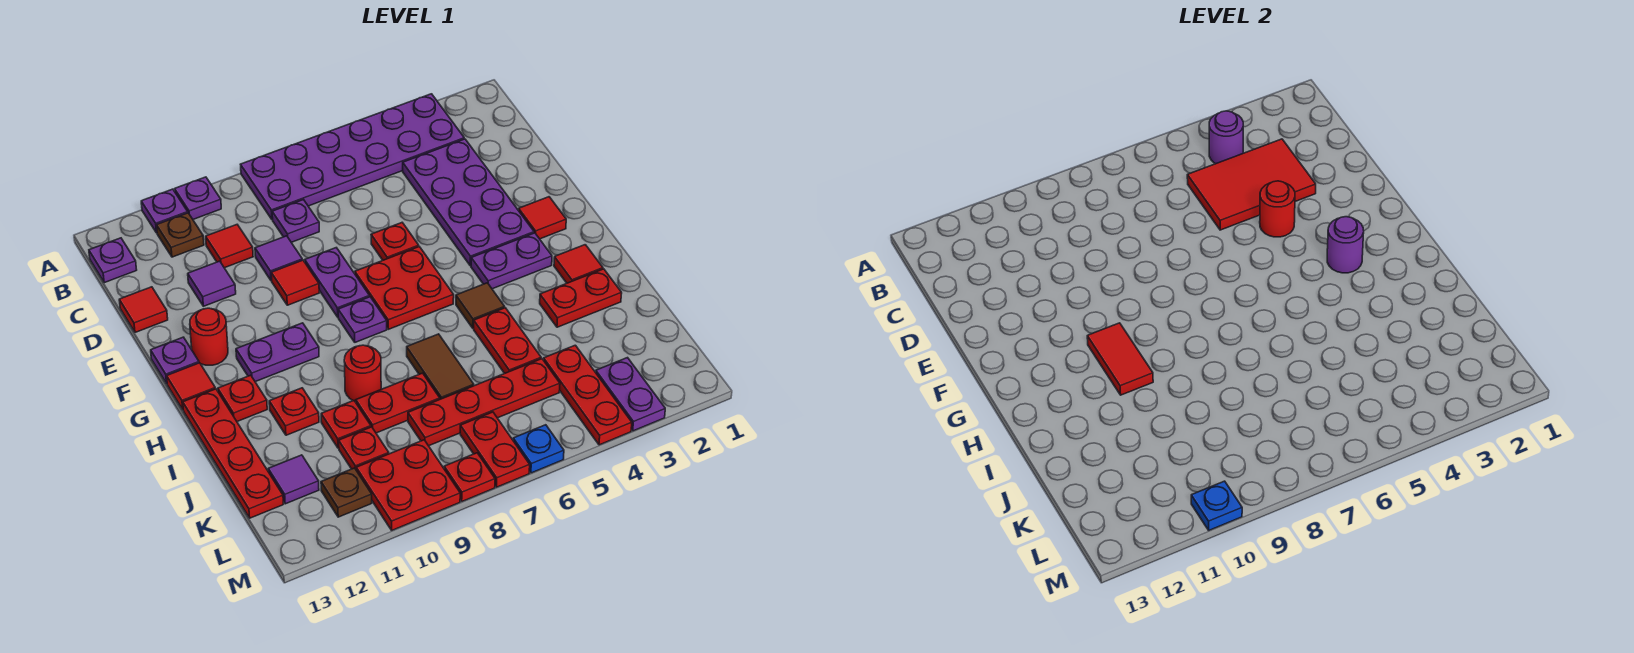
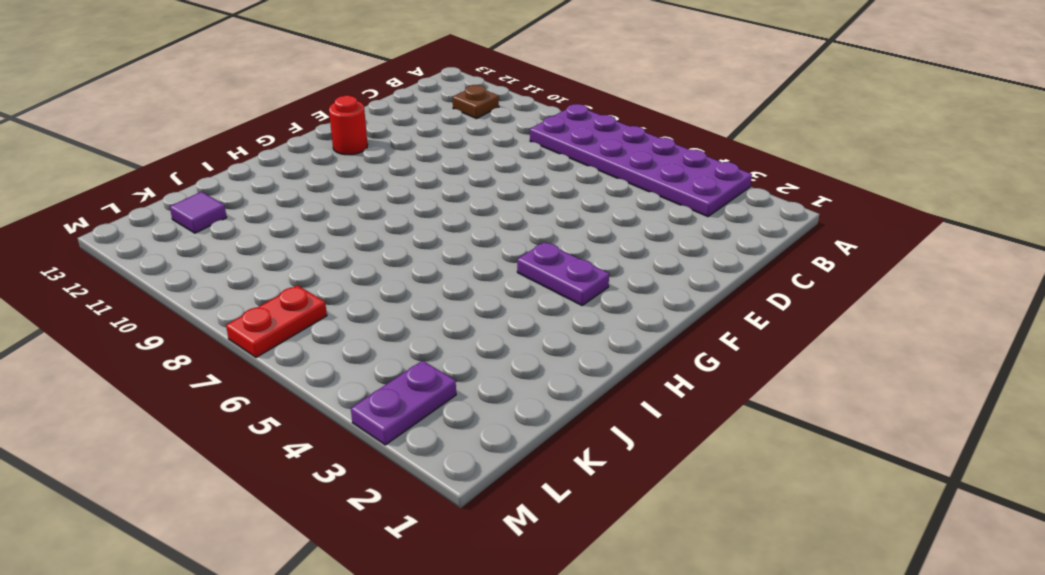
none -> purple plate A10 level 1
none -> purple plate A11 level 1
none -> purple plate B13 level 1
none -> purple plate C3:F4 level 1

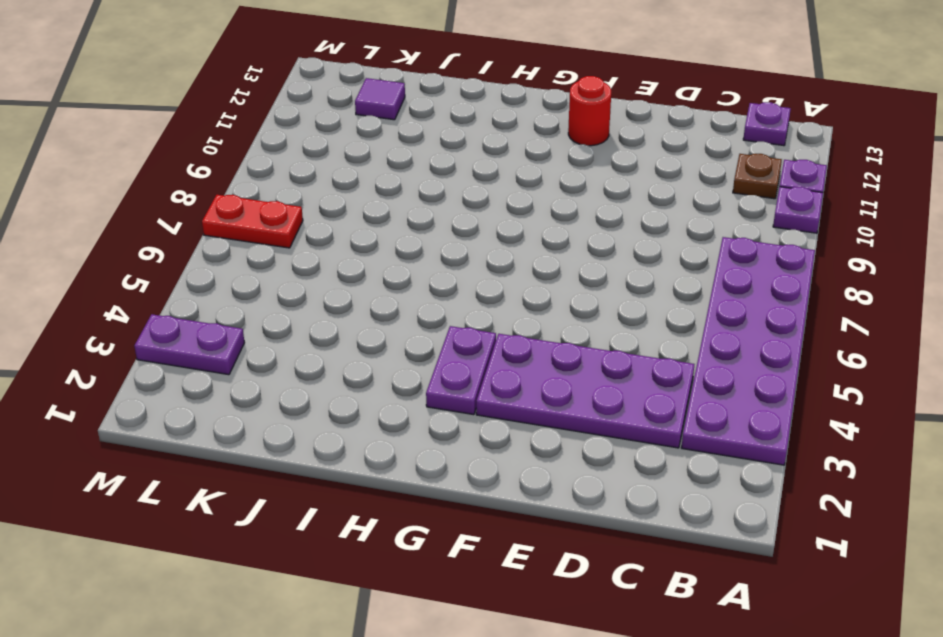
none -> purple plate C8 level 1
none -> red tile C10 level 1
none -> purple tile D9 level 1
none -> purple tile D11 level 1

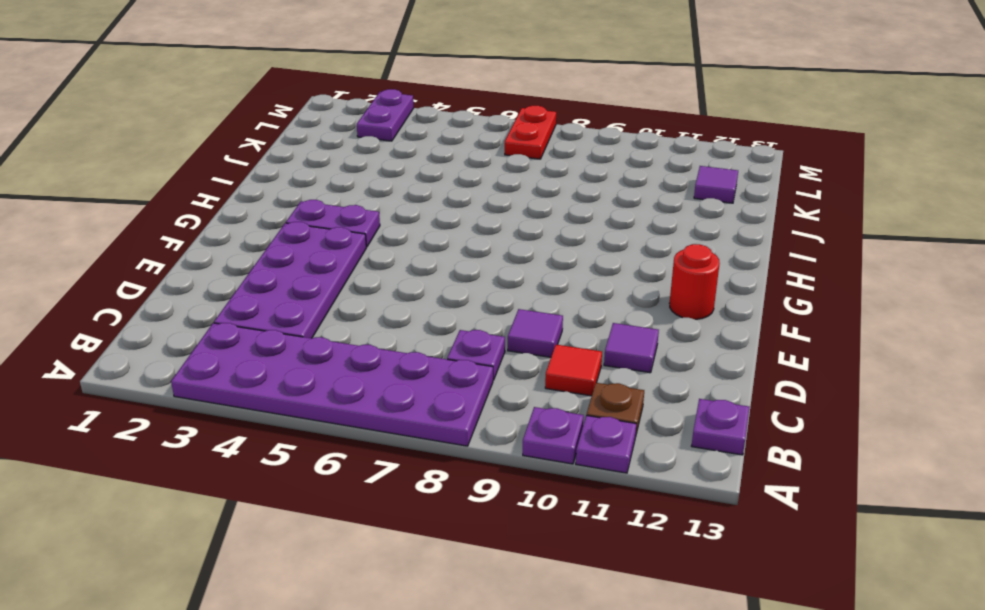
none -> red tile D13 level 1
none -> red plate E6 level 1
none -> purple plate E8:F8 level 1
none -> red tile E9 level 1

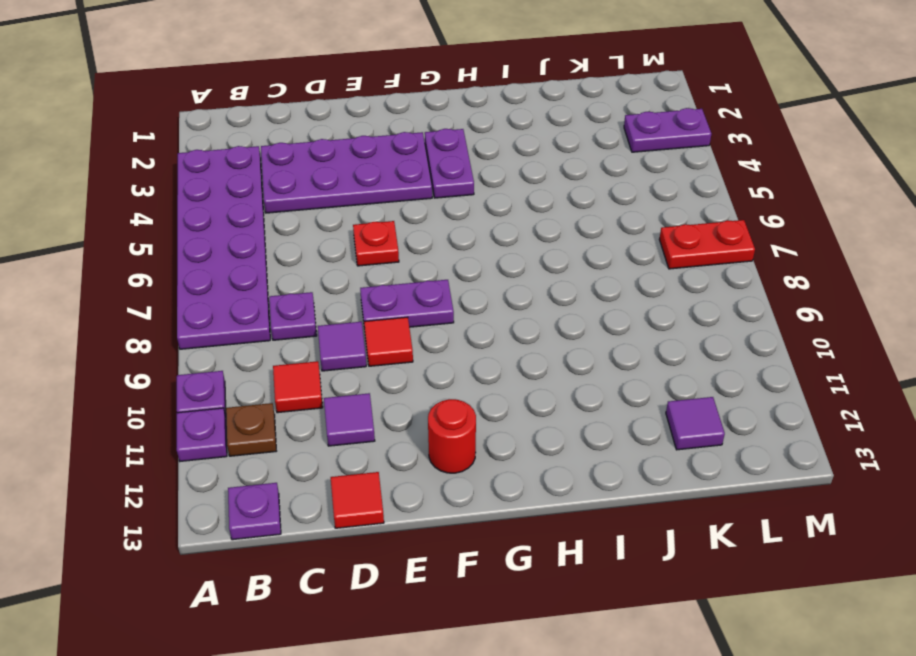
none -> red tile F2 level 1
none -> red plate F6:G7 level 1
none -> purple plate F13 level 1
none -> purple plate G8 level 1

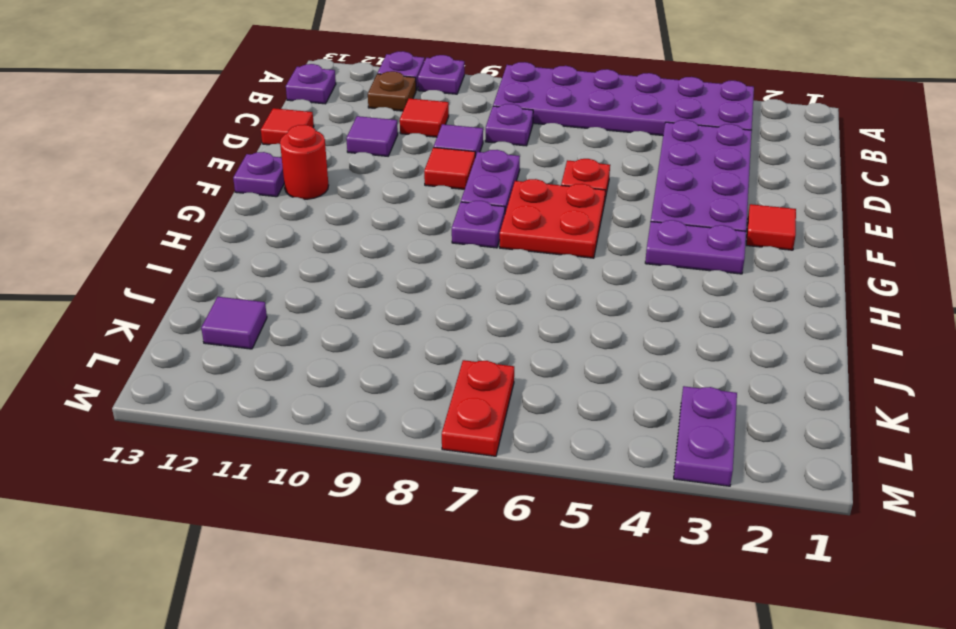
none -> purple plate G10:G11 level 1
none -> red tile G13 level 1
none -> red tile H2 level 1
none -> brown tile H5 level 1

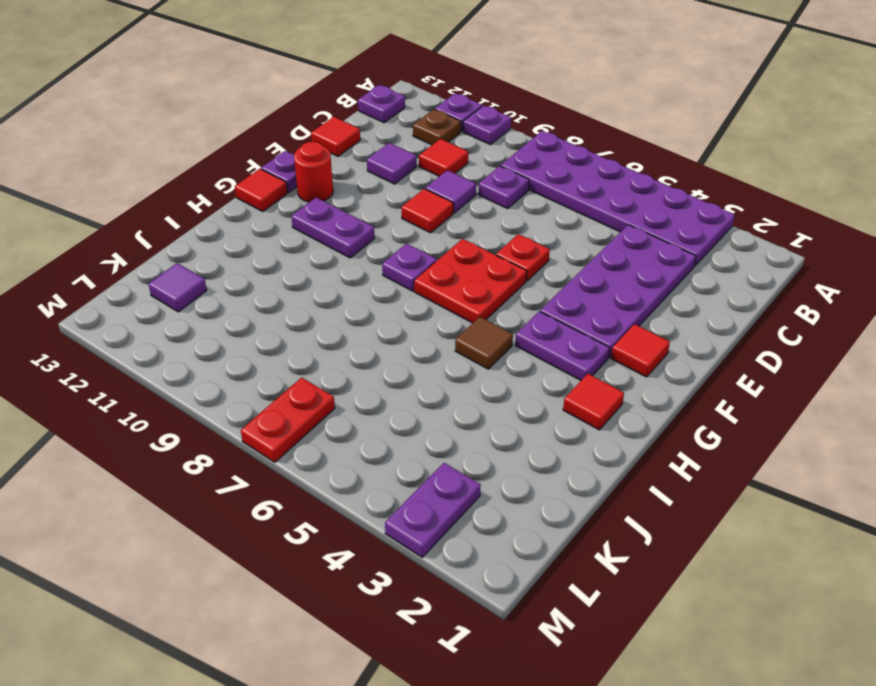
none -> purple plate E8:F8 level 1
none -> red plate H12 level 1
none -> red plate H13:K13 level 1
none -> red plate I2:I3 level 1

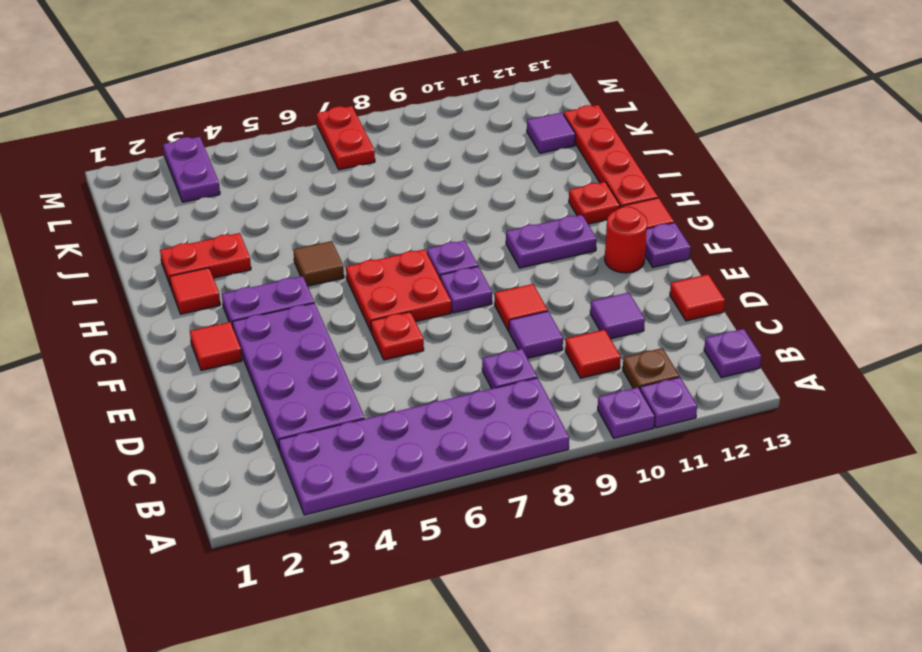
purple plate F8 level 1 -> purple plate E8:F8 level 1
none -> red plate I5:J5 level 1
none -> brown tile I7:J7 level 1
none -> red round brick I9 level 1
none -> red plate I11 level 1

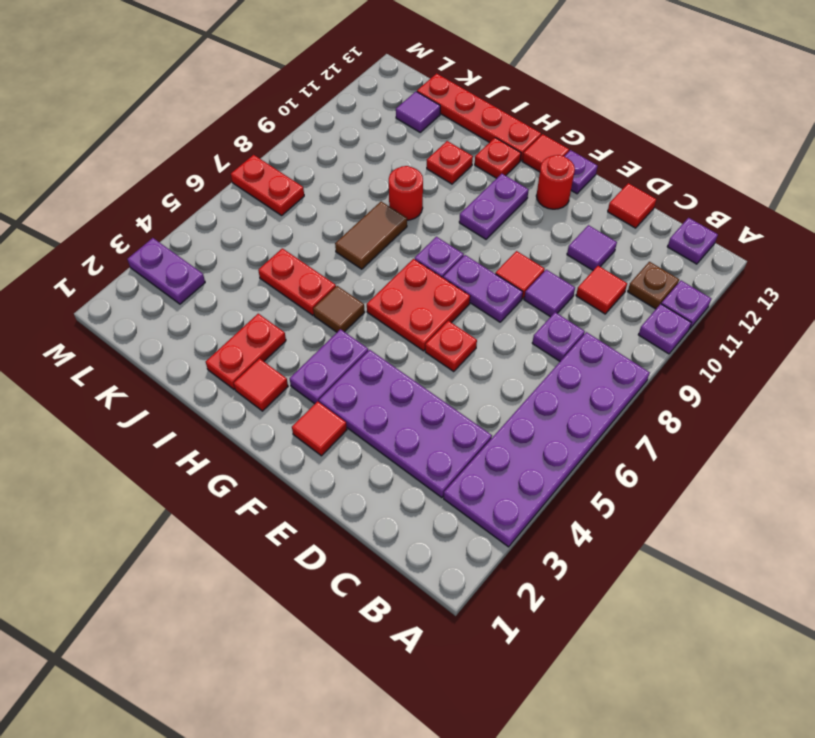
brown tile I7:I8 level 1 -> brown tile I7:J7 level 1
none -> red plate J8:J9 level 1
none -> red plate J10 level 1
none -> red plate K4:M4 level 1
none -> red plate K5:K8 level 1

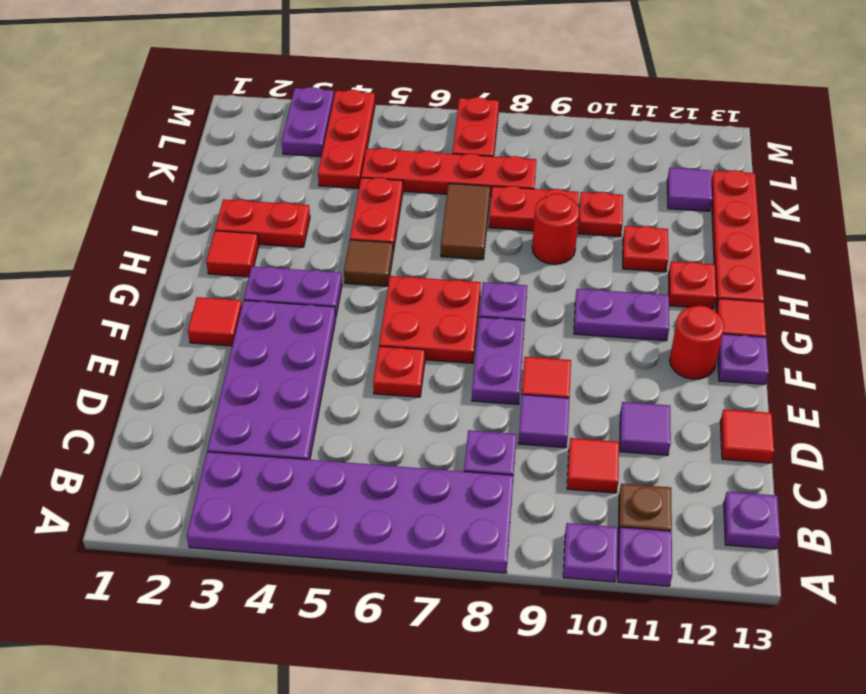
none -> red plate K10 level 1
none -> red plate L9:M10 level 1
none -> brown plate L11 level 1
none -> blue plate M6 level 1

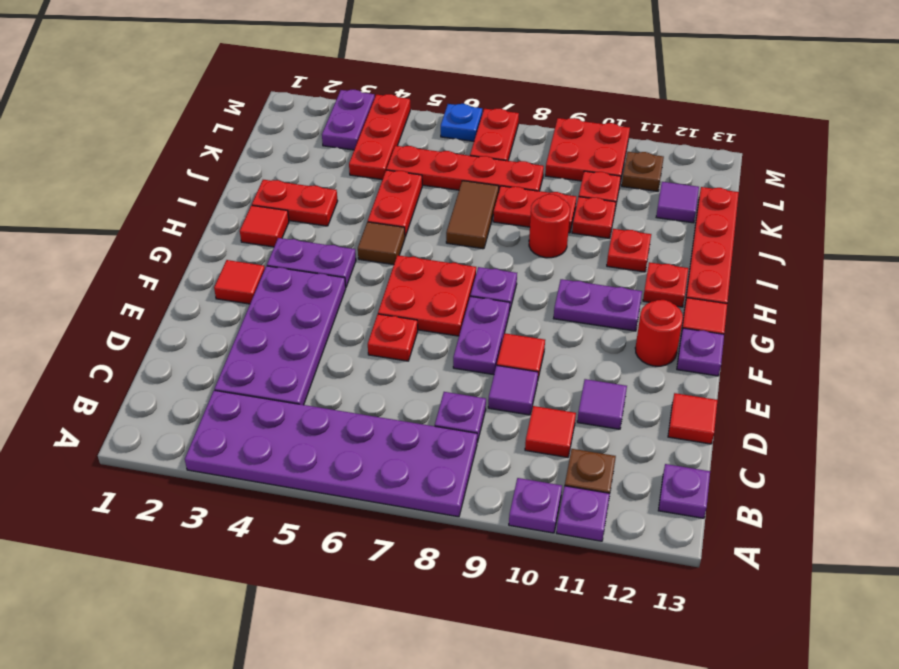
none -> red plate M8 level 1
none -> purple round brick B4 level 2
none -> red tile C3:D5 level 2
none -> red round brick E4 level 2

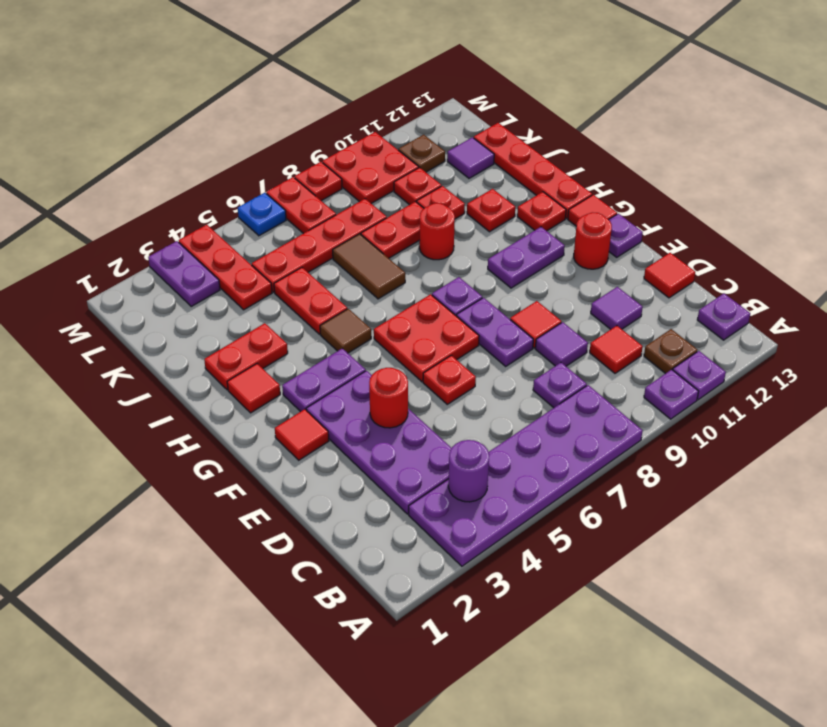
none -> red tile C3:D5 level 2
none -> purple round brick G3 level 2
none -> red tile G10:H10 level 2
none -> blue plate M10 level 2

